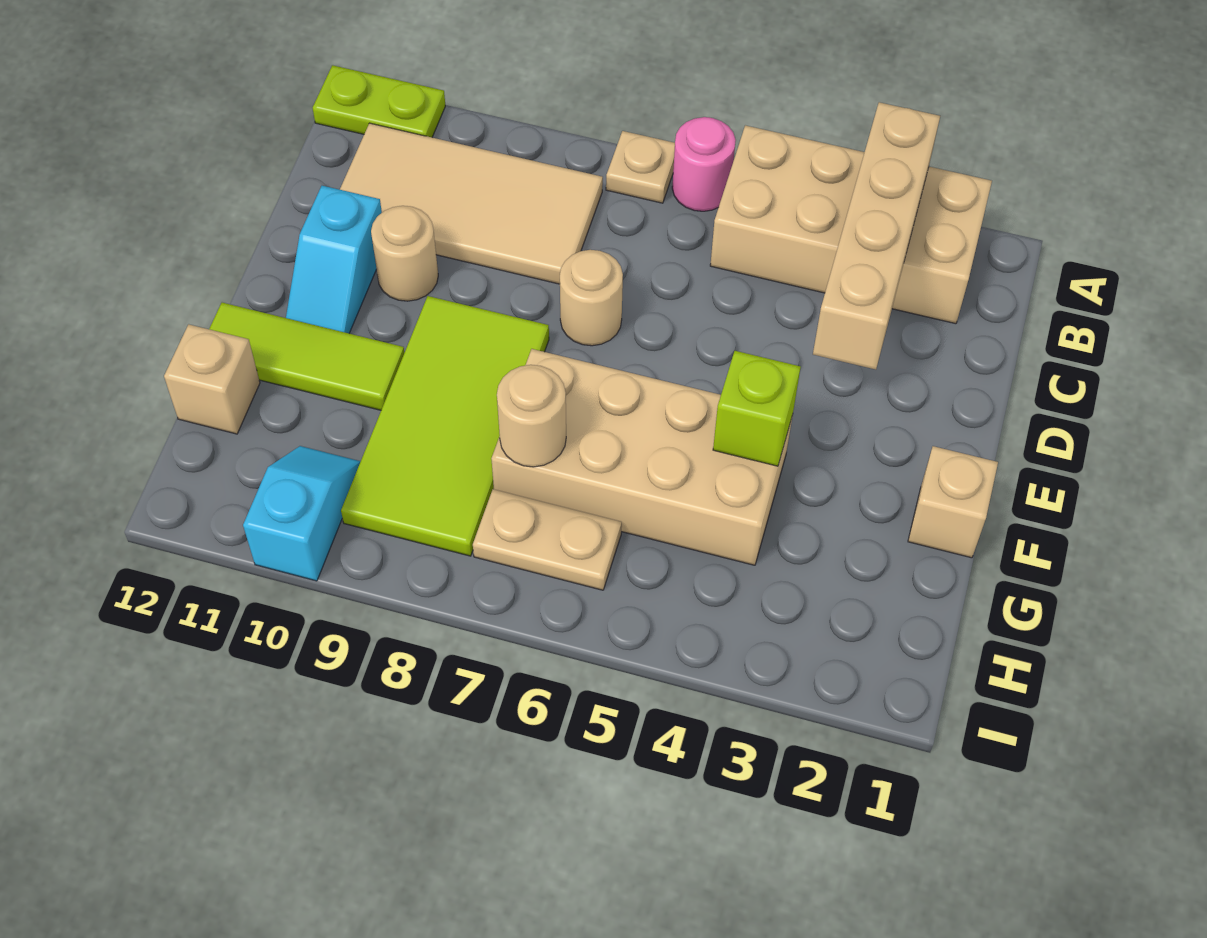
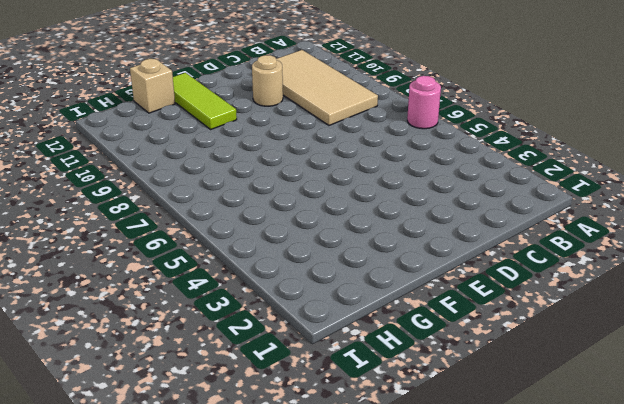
none -> tan brick A2:B5 level 1
none -> tan plate A7 level 1
none -> lime plate A11:A12 level 1

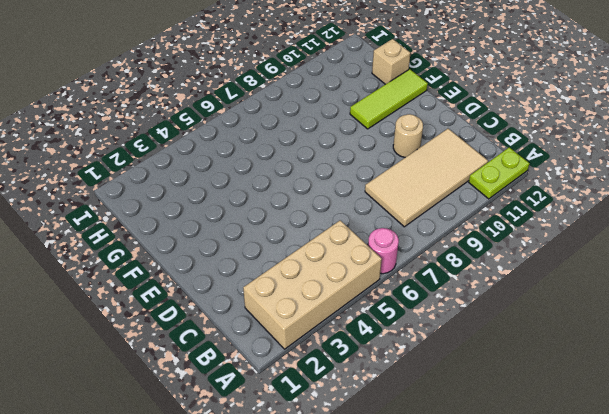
none -> tan plate A7 level 1
none -> tan round brick D7 level 1
none -> cyan slope D11:E11 level 1 top D

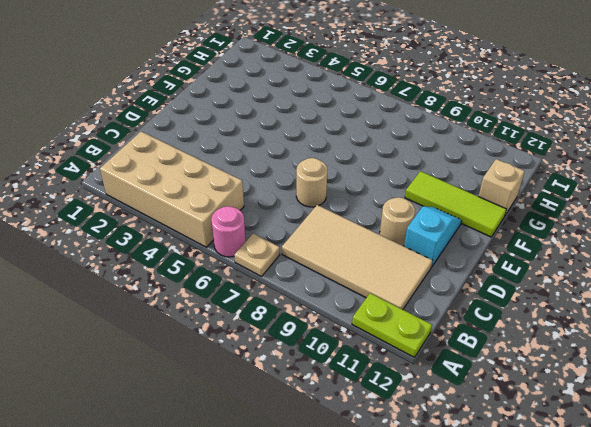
none -> lime tile E8:H9 level 1
none -> tan brick F1 level 1
none -> tan brick F4:G7 level 1

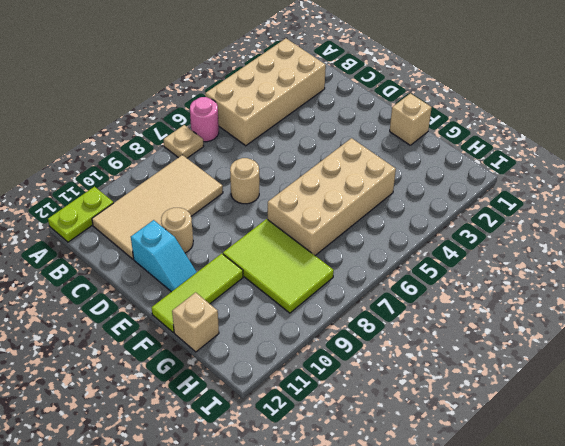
lime tile F8:H9 level 1 -> lime tile E8:H9 level 1
none -> tan plate H6:H7 level 1
none -> cyan slope H10:I10 level 1 top I
none -> tan brick A3:D3 level 2

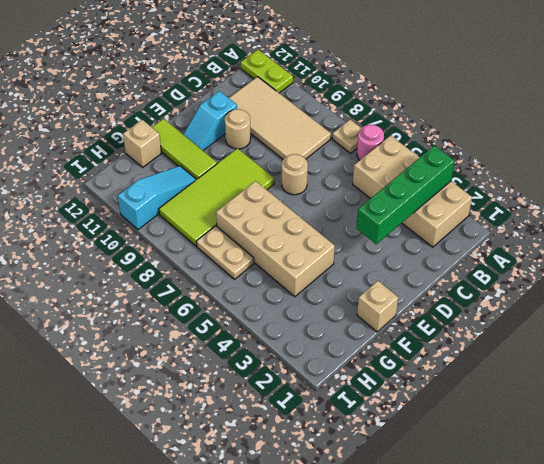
green brick A3:D3 level 2 -> tan brick A3:D3 level 2
cyan slope G10:I10 level 1 top I -> cyan slope H10:I10 level 1 top I
none -> lime brick F4 level 2
none -> tan round brick G7 level 2

